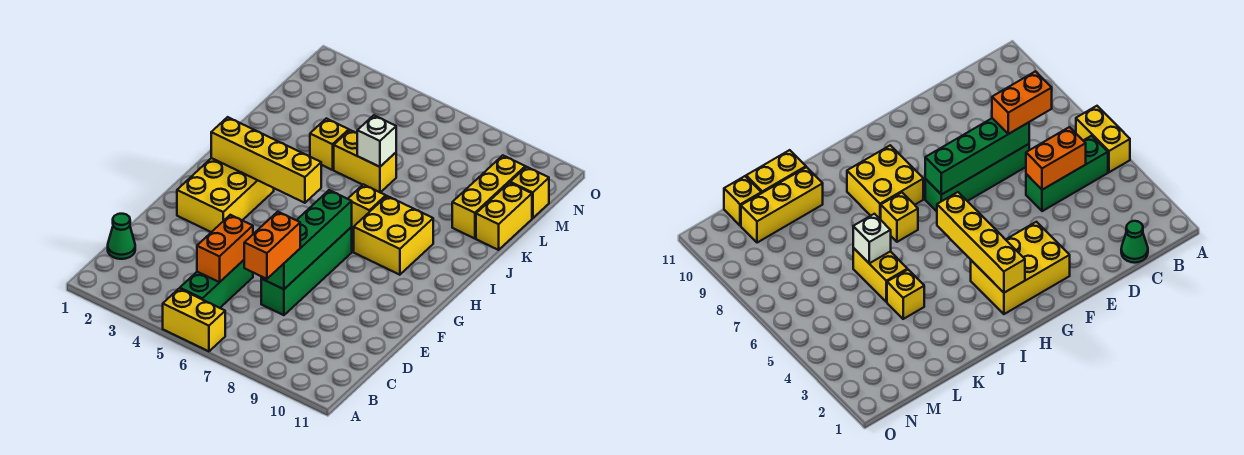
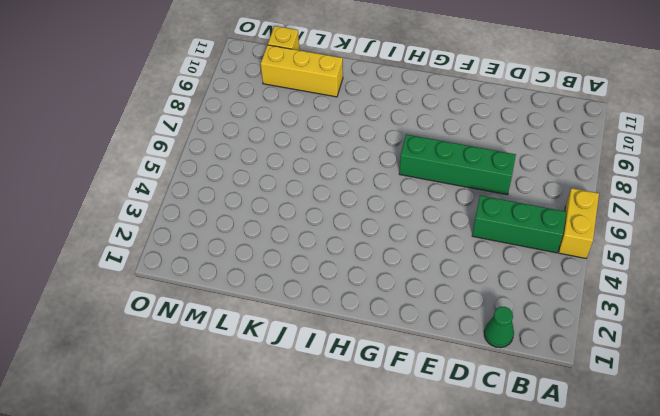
none -> yellow brick F2:H3 level 1
none -> yellow brick H8:I9 level 1
none -> yellow brick I7 level 1

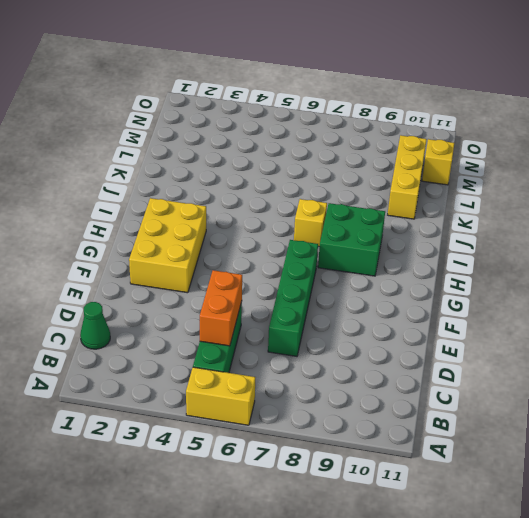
green brick H8:I9 level 1 -> yellow brick H8:I9 level 1
none -> yellow brick K4 level 1
none -> yellow brick K5:K6 level 1
none -> yellow brick K11:L11 level 1

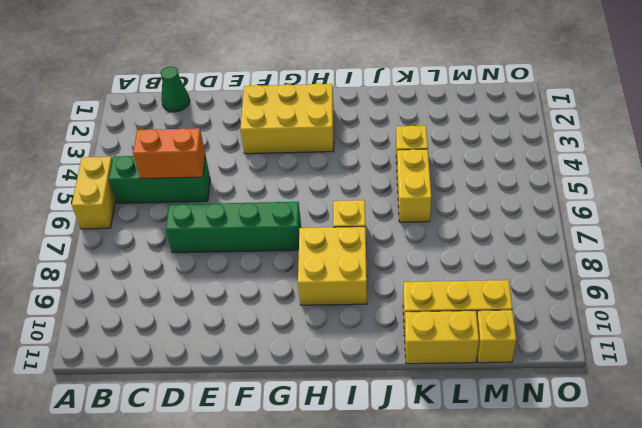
none -> green brick D7:G7 level 2
none -> yellow brick H2:H5 level 2
none -> white brick K6 level 2

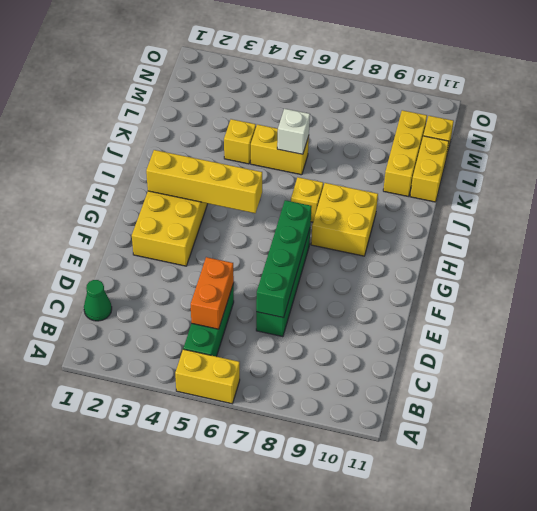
none -> orange brick C7:D7 level 3

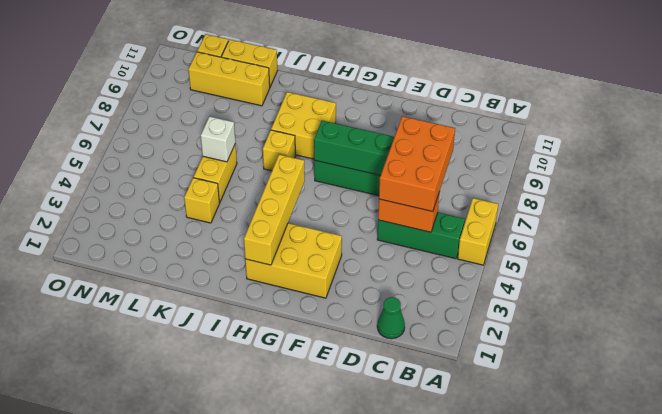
orange brick C5:D7 level 3 -> orange brick C7:D7 level 3

